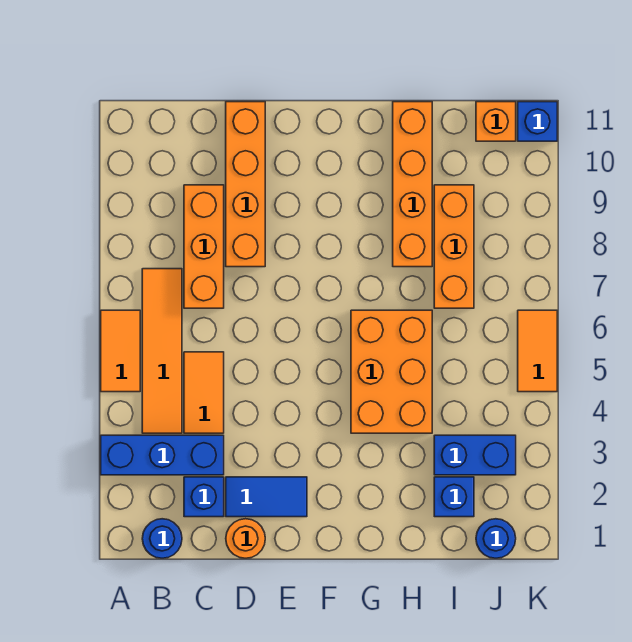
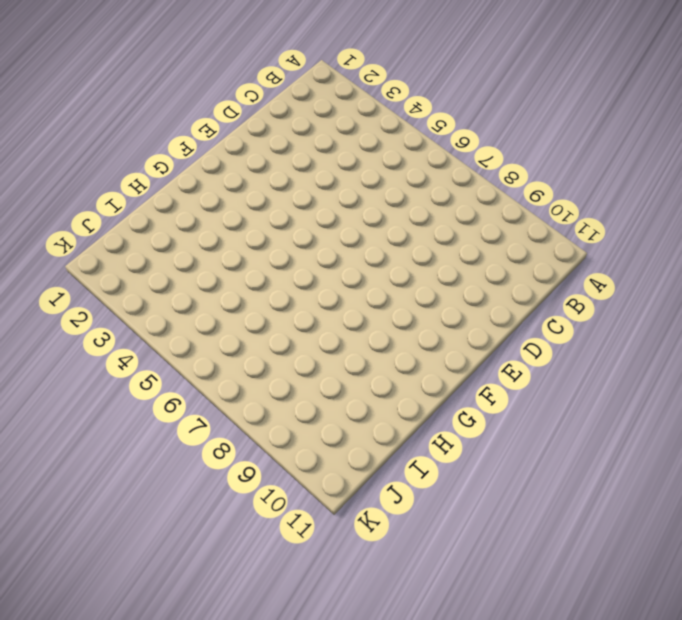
none -> blue brick A3:C3 level 1
none -> orange tile A5:A6 level 1
none -> blue round brick B1 level 1

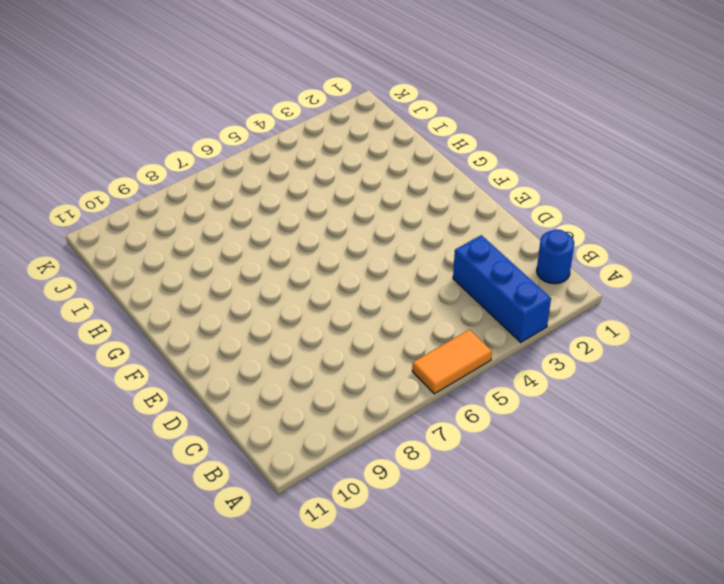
none -> orange tile B4:B7 level 1
none -> blue brick C2 level 1
none -> orange tile C4:C5 level 1

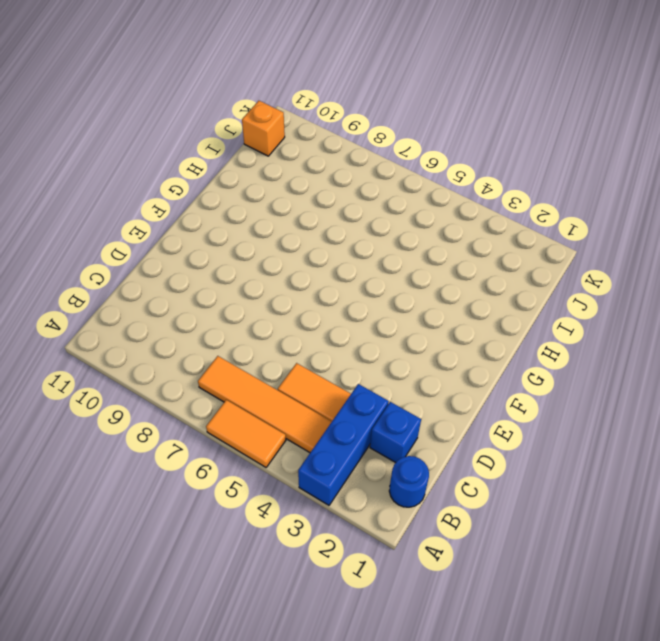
none -> orange brick C7:C9 level 1
none -> orange round brick D1 level 1
none -> blue tile D2:E2 level 1

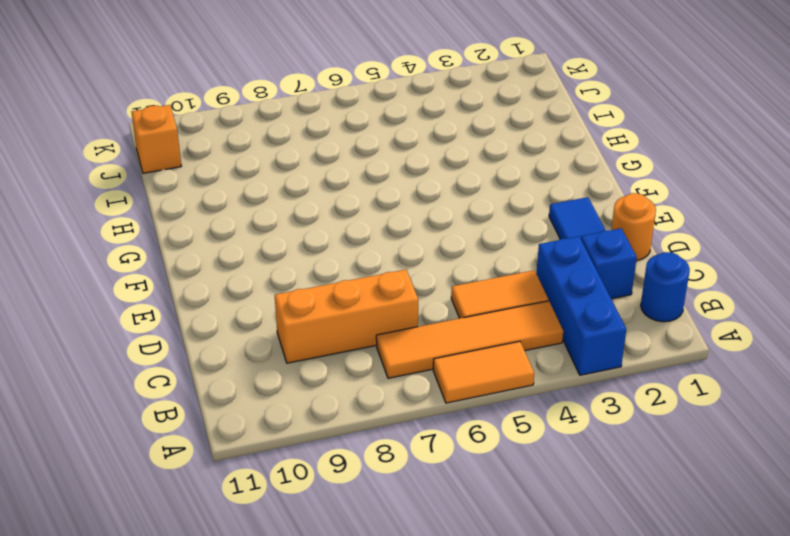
none -> orange brick D8:D11 level 1
none -> orange brick G4:H6 level 1
none -> orange brick H8:H11 level 1

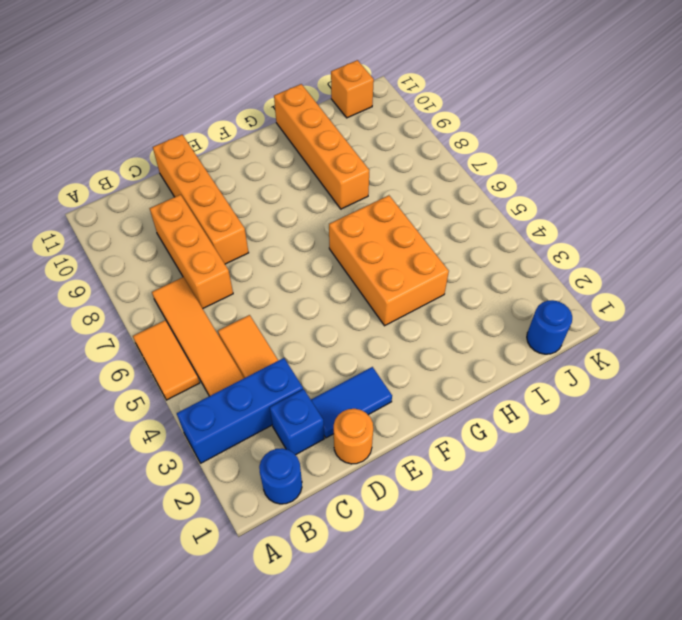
none -> blue brick I2 level 1
none -> blue brick I3:J3 level 1
none -> orange brick I7:I9 level 1

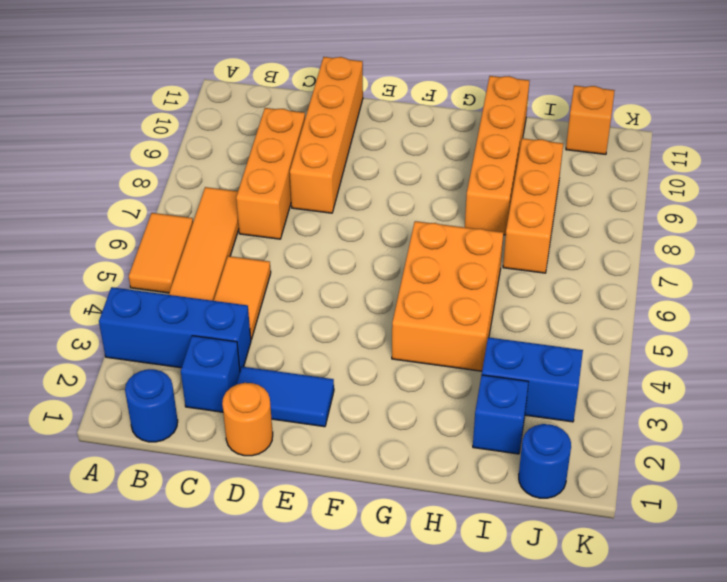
none -> orange tile K5:K6 level 1
none -> blue brick K11 level 1

